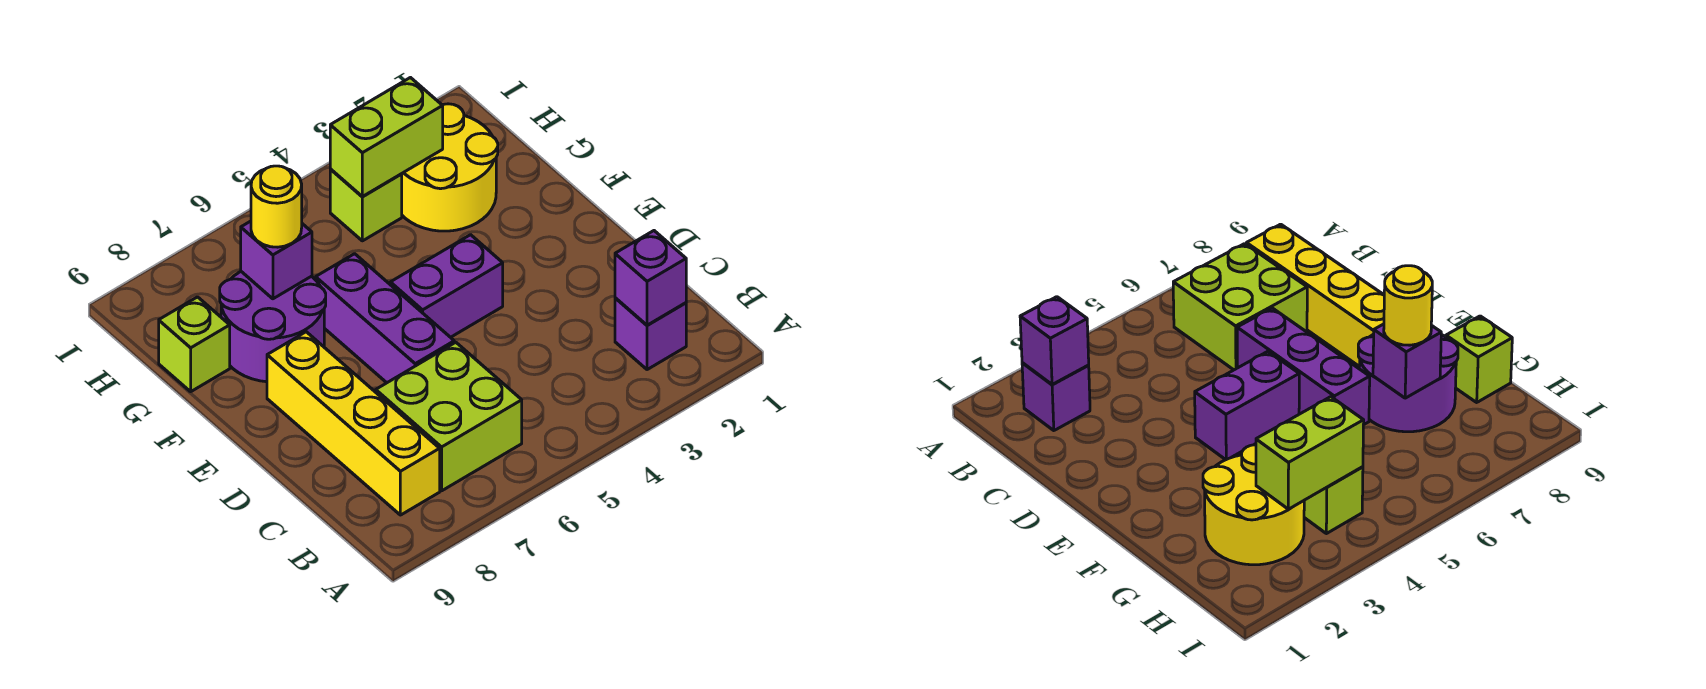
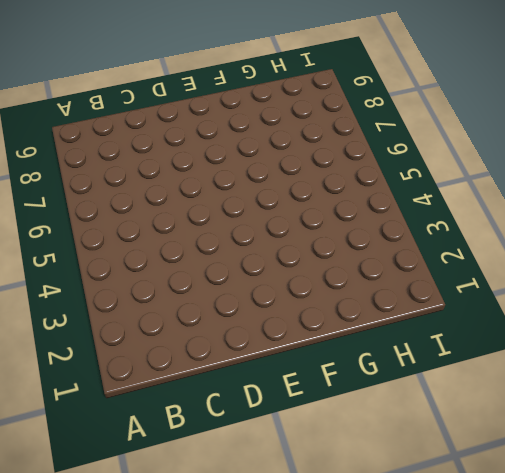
none -> purple brick B2 level 1
none -> lime brick B6:C7 level 1
none -> yellow brick B8:E8 level 1

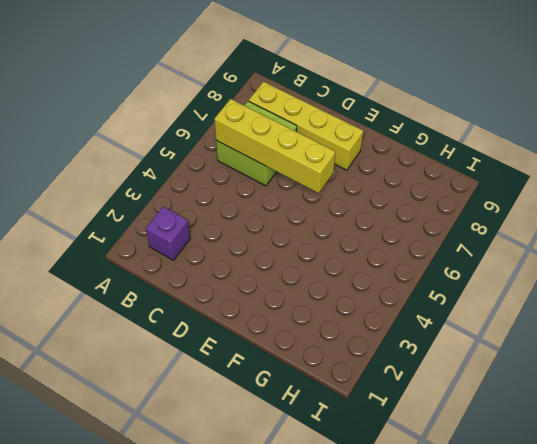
yellow brick B6:E6 level 2 -> none
none -> purple brick D6:F6 level 1
none -> purple brick E4:E5 level 1
none -> purple round brick F7:G8 level 1

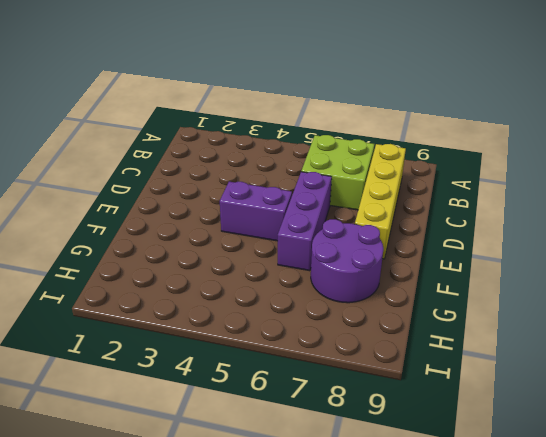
none -> purple brick B2 level 1
none -> yellow round brick G2:H3 level 1
none -> lime brick G9 level 1

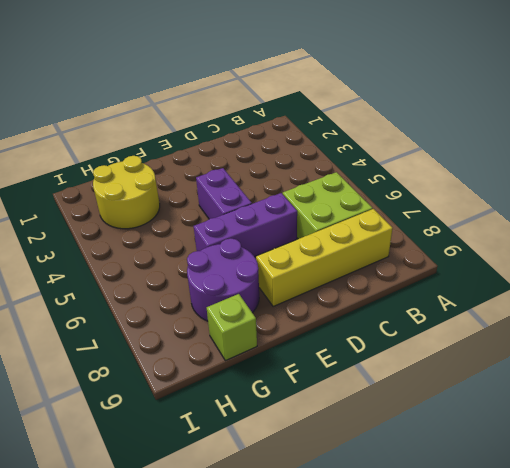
none -> purple brick B2 level 1
none -> lime brick H4 level 1
none -> purple brick B2 level 2

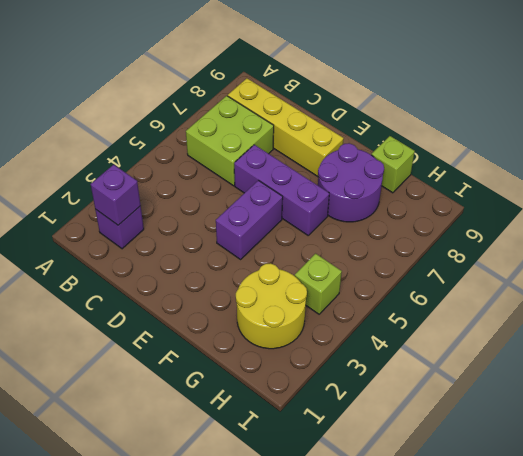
none -> purple brick G7 level 2
none -> lime brick H3:H4 level 2
none -> yellow round brick G7 level 3

